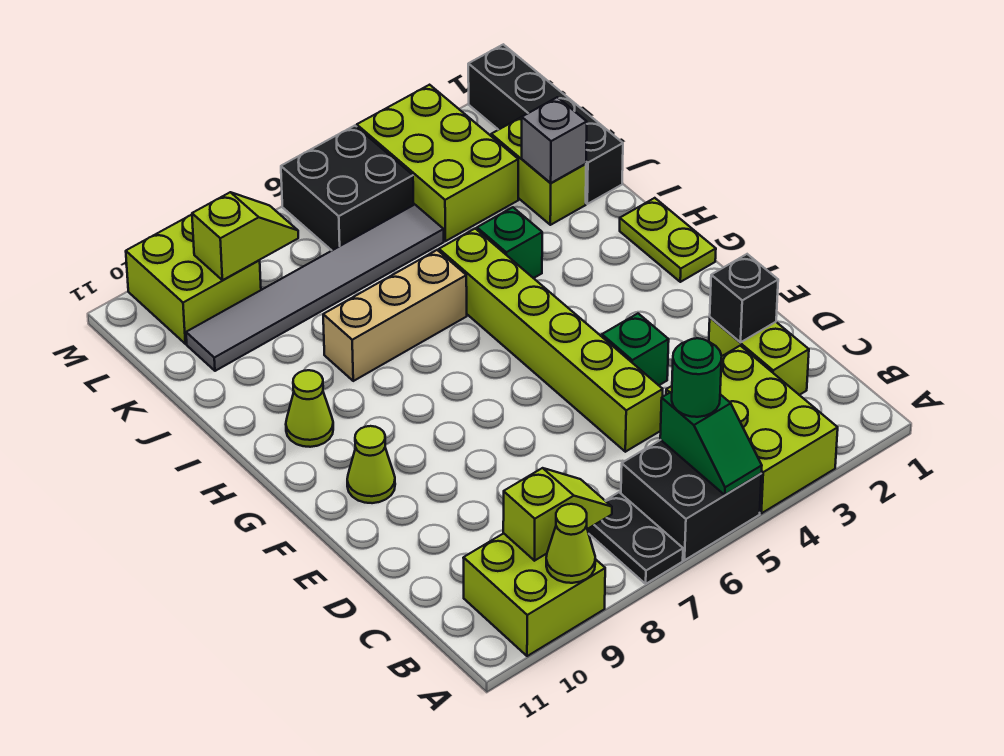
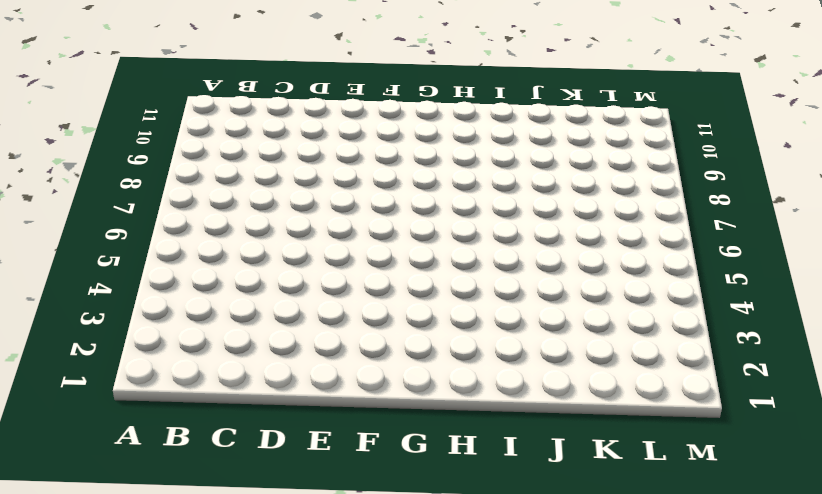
none -> lime brick A3:C4 level 1
none -> black brick A5:B6 level 1
none -> black plate A7:B7 level 1

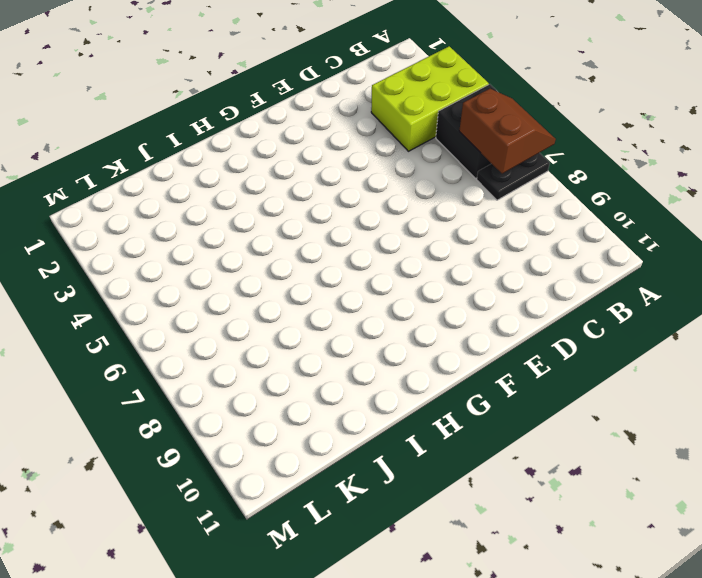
brown slope A6:B7 level 2 top B -> none
none -> lime brick A9:B10 level 1
none -> lime brick C2:D2 level 1
none -> lime brick D5:I5 level 1

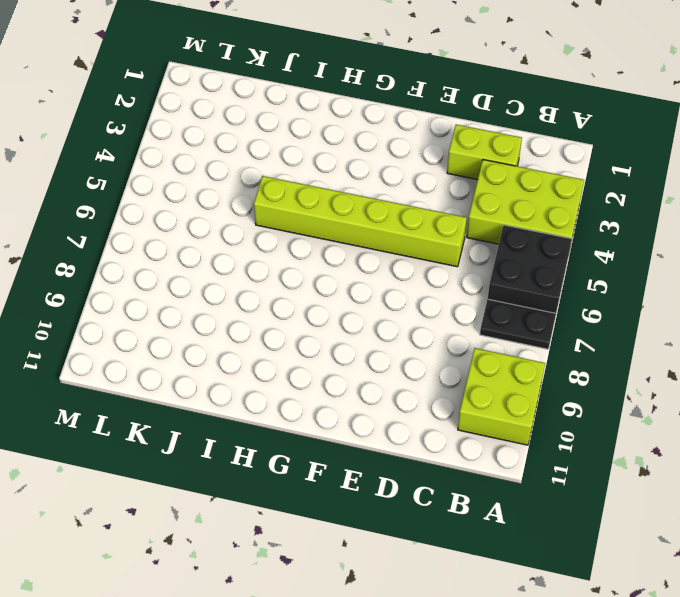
none -> green brick E4 level 1
none -> lime cone F10 level 1
none -> lime plate G1:H1 level 1

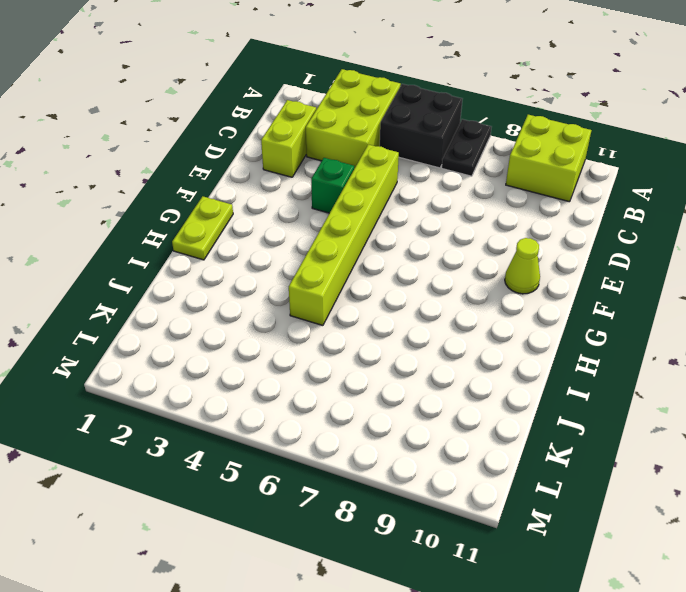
none -> lime cone H10 level 1
none -> green brick I4 level 1
none -> tan brick I6:I8 level 1

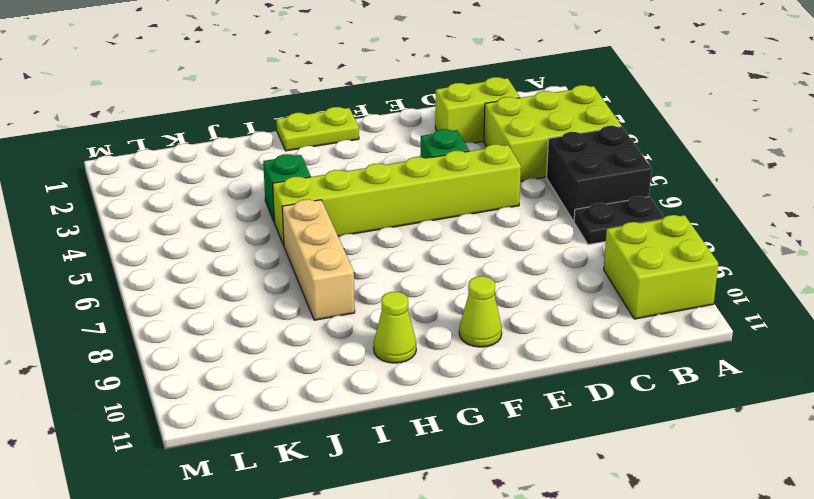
none -> black brick J1:M1 level 1
none -> lime brick J2:K2 level 1
none -> lime brick K3:M4 level 1

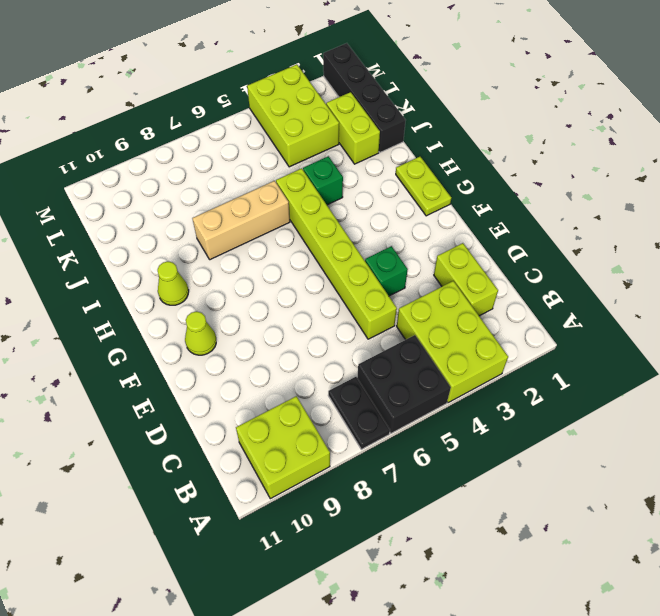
none -> grey tile K5:K10 level 1
none -> black brick L5:M6 level 1
none -> lime brick L9:M10 level 1

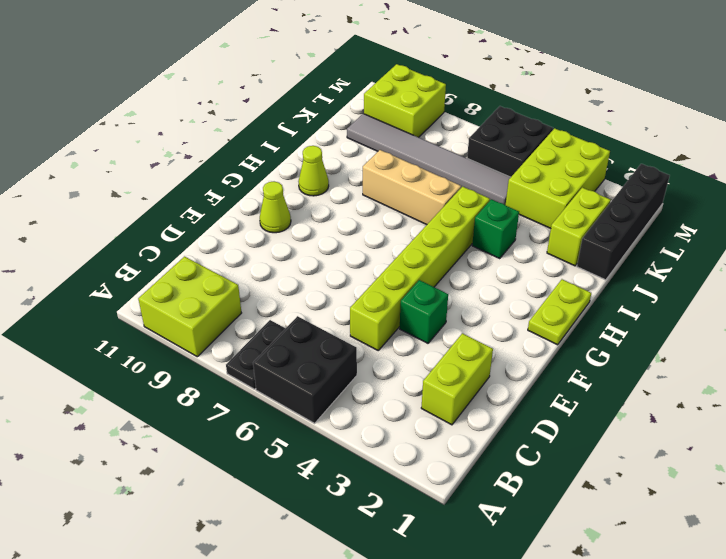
none -> lime brick A3:C4 level 1
none -> green slope A5:B5 level 2 top B
none -> lime cone A9 level 2

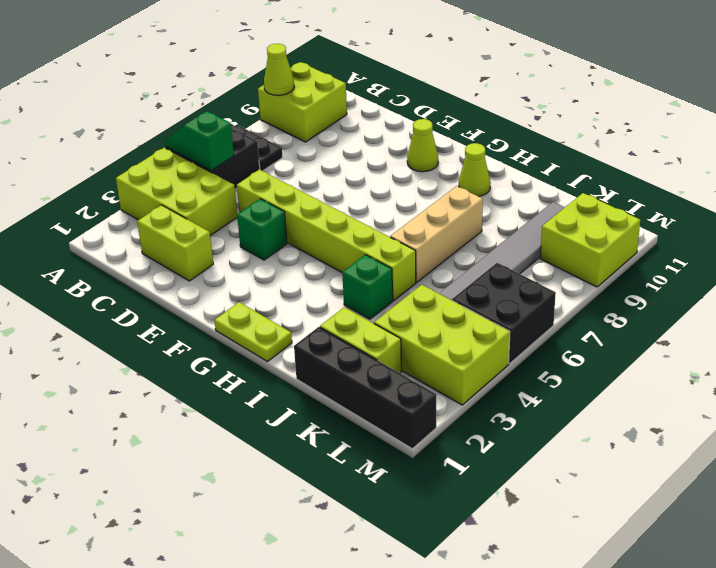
none -> lime slope B8:B9 level 2 top 9
none -> black brick D2 level 2
none -> grey brick J2 level 2

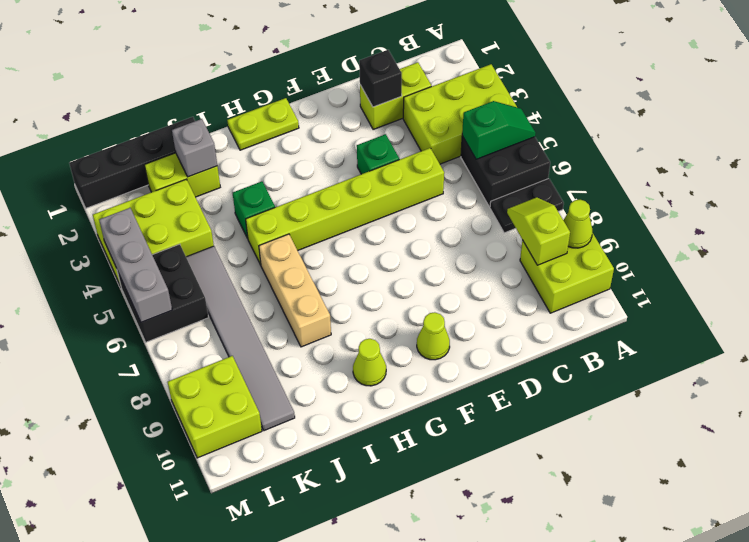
grey brick M4:M6 level 2 -> none
none -> lime slope L8:L9 level 2 top 9
none -> green round brick B5 level 3

